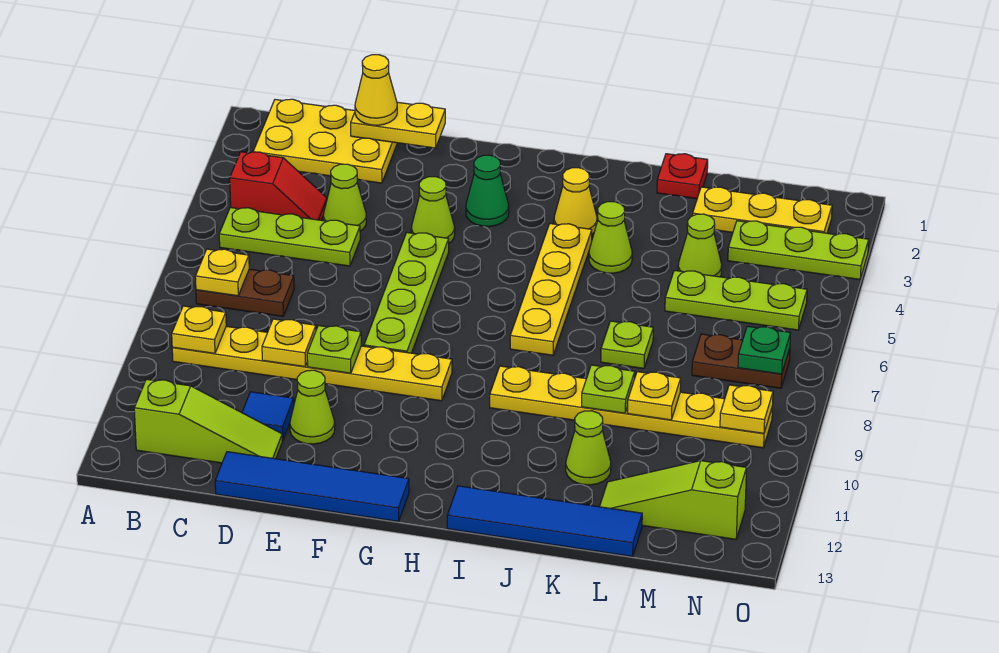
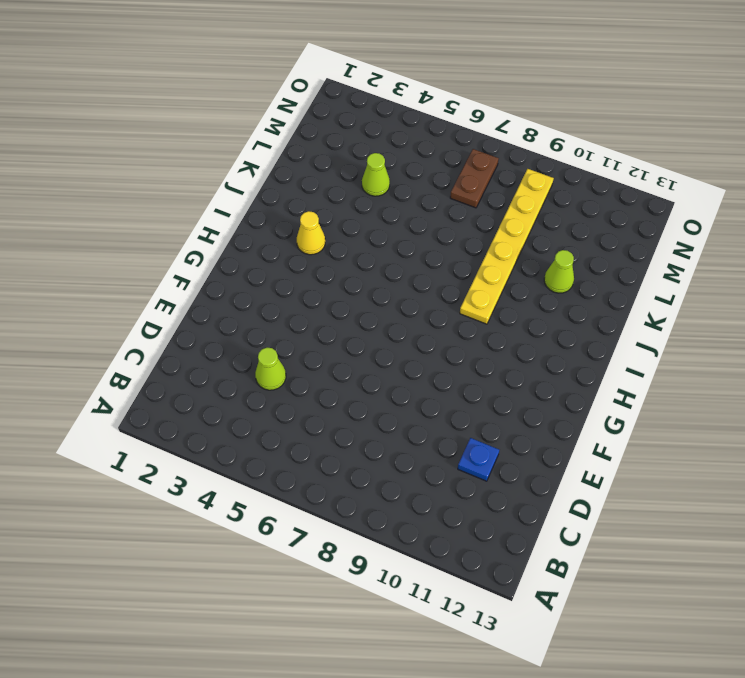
blue plate D11 level 1 -> blue tile D11 level 1
none -> yellow plate B1:D2 level 1
none -> red slope B4:C4 level 1 top B
none -> lime plate B5:D5 level 1
none -> brown plate B7:C7 level 1

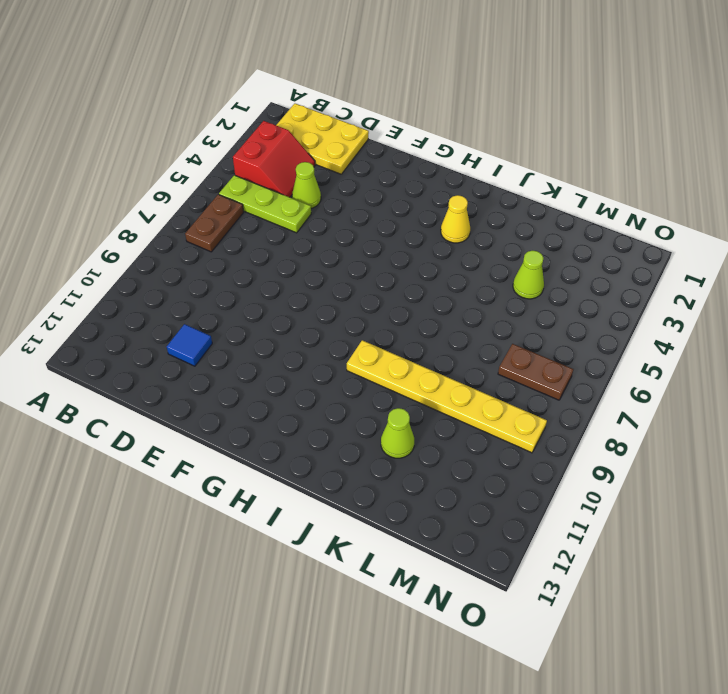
red slope B3:C4 level 1 top B -> red slope B4:C4 level 1 top B
brown plate B6:B7 level 1 -> brown plate B7:C7 level 1
none -> yellow plate B9:G9 level 1
none -> lime slope B12:D12 level 1 top B
none -> blue tile D13:G13 level 1
none -> lime cone E11 level 1

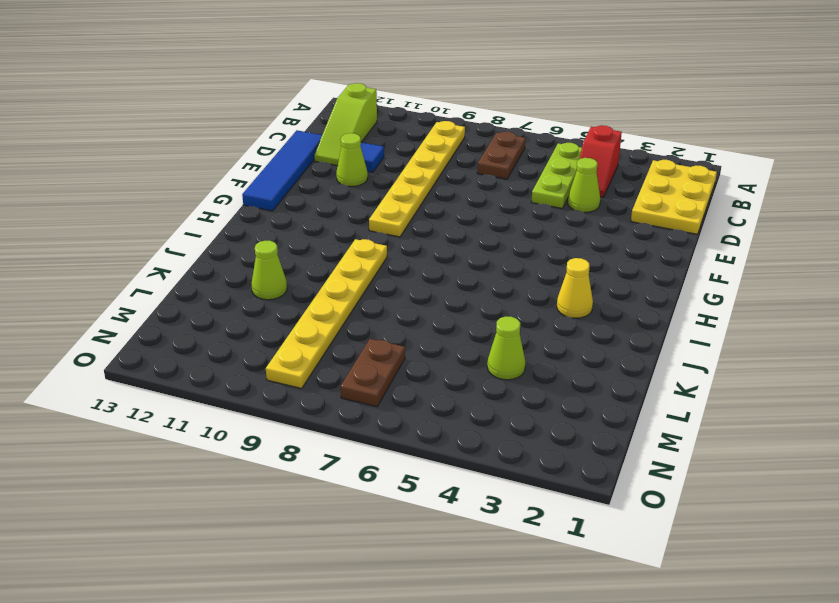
none -> lime cone F4 level 1
none -> lime plate F5:F8 level 1
none -> green cone G3 level 1
none -> yellow plate I4:I7 level 1

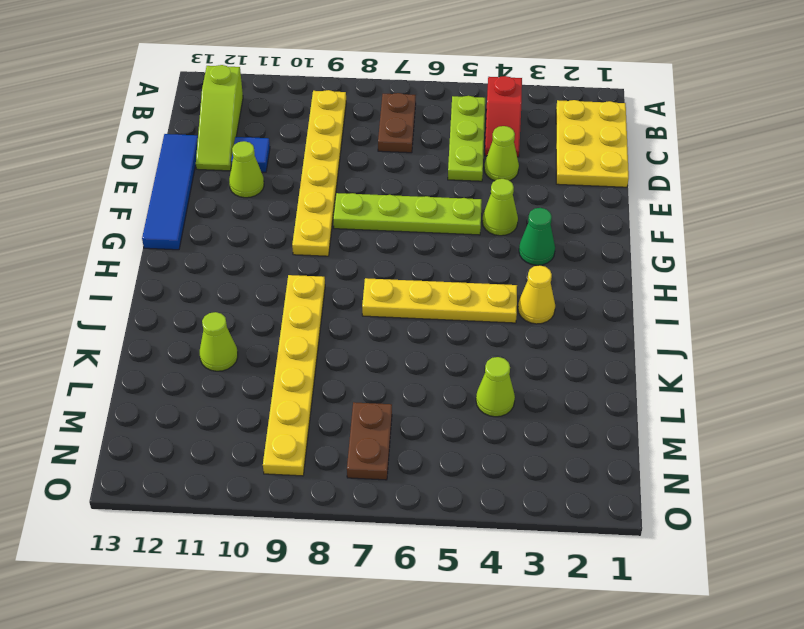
none -> blue tile I13:L13 level 1
none -> lime cone J4 level 1
none -> red plate K1 level 1
none -> lime plate K7 level 1

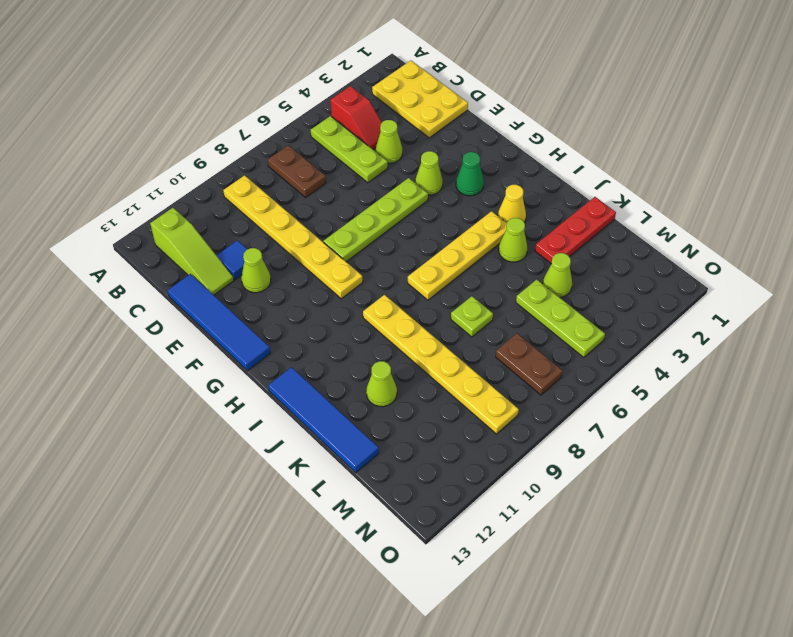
red plate K1:K3 level 1 -> red plate K1 level 1
none -> yellow plate L2:N2 level 1
none -> lime slope L12:N12 level 1 top N
none -> lime plate M3:O3 level 1
none -> yellow plate B7 level 2

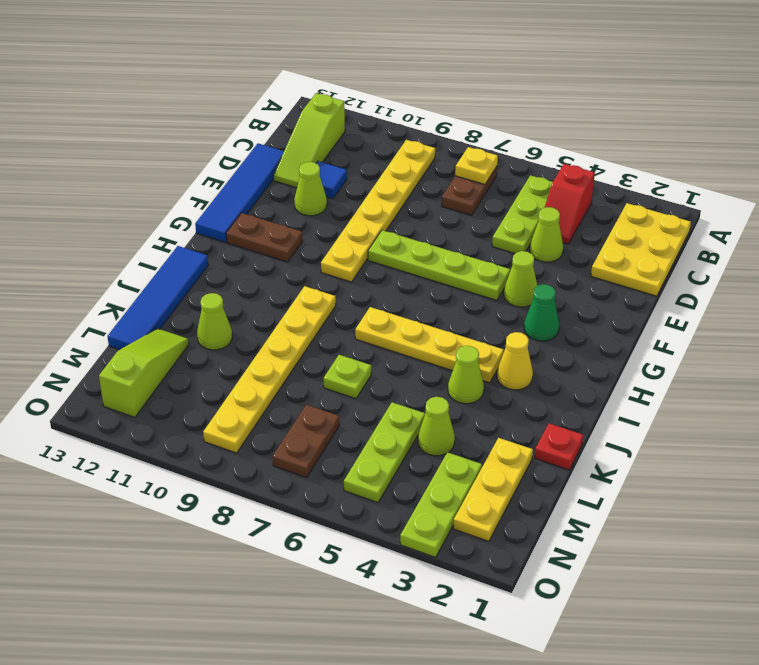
brown plate G11:G12 level 1 -> none
none -> yellow plate B9 level 2
none -> yellow plate D1:E1 level 2
none -> yellow plate D9 level 2
none -> lime plate E9 level 2

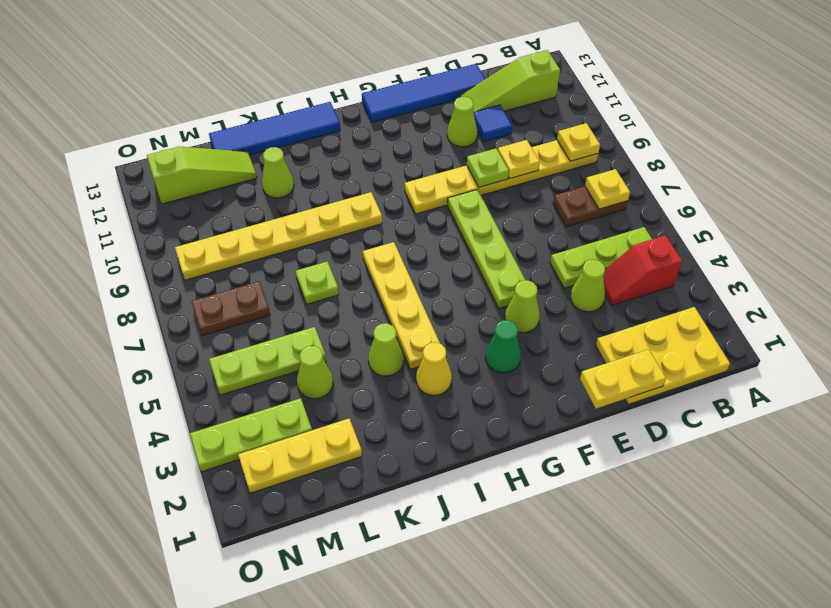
none -> red plate K1 level 1
none -> lime plate K9 level 2
none -> yellow plate L9 level 2
none -> green plate N7 level 2

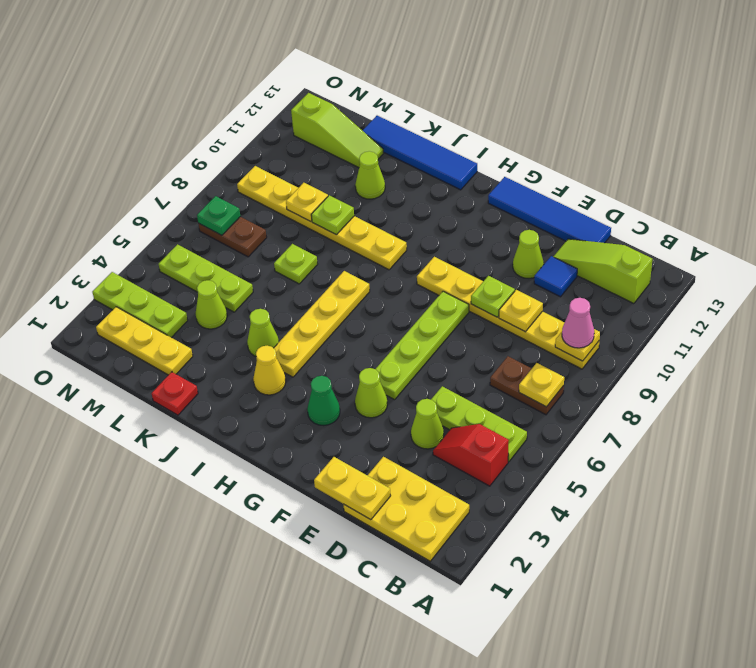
pink cone B9 level 3 -> none
none -> yellow plate N9 level 2
none -> yellow cone D1 level 3

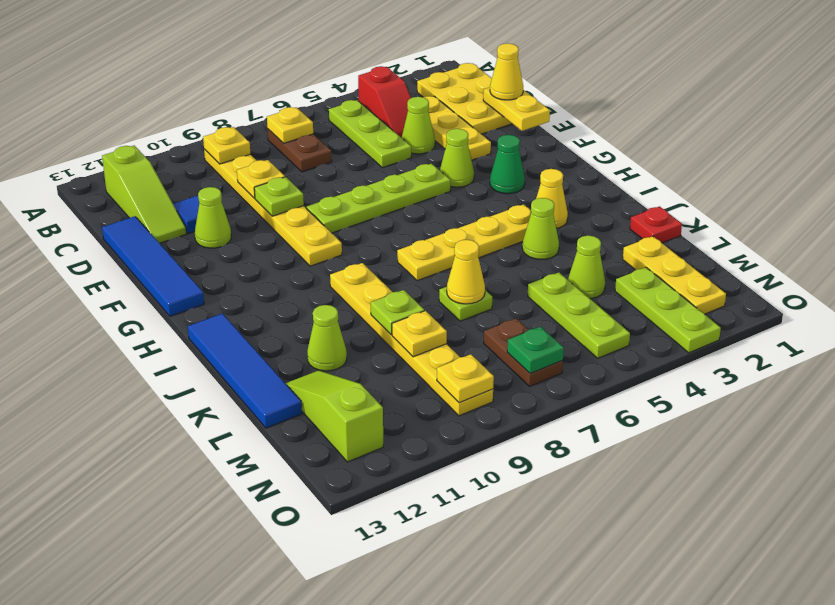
yellow plate C3:E3 level 1 -> none
yellow cone K7 level 2 -> none

